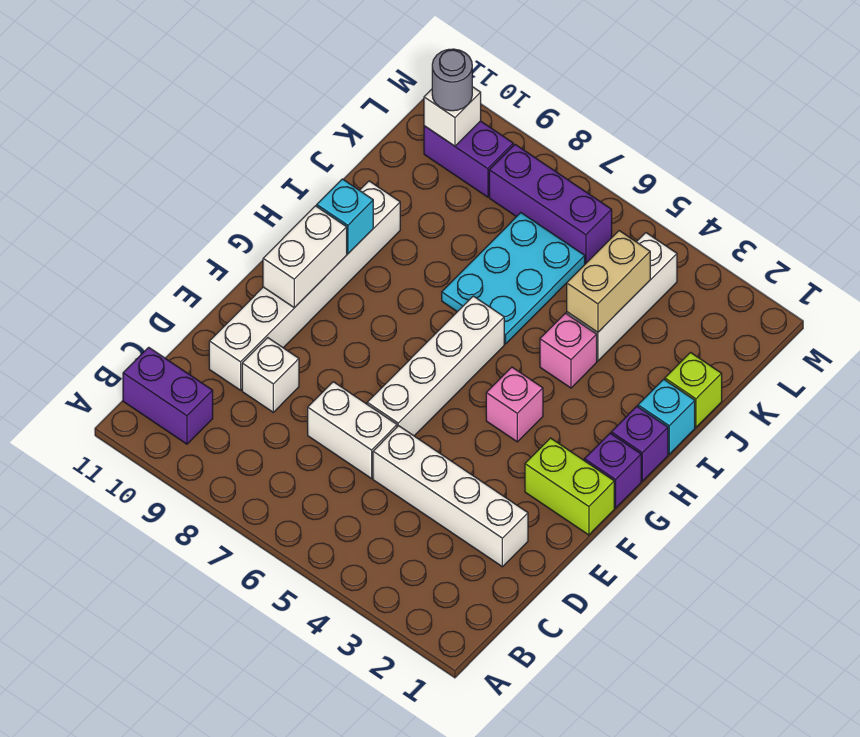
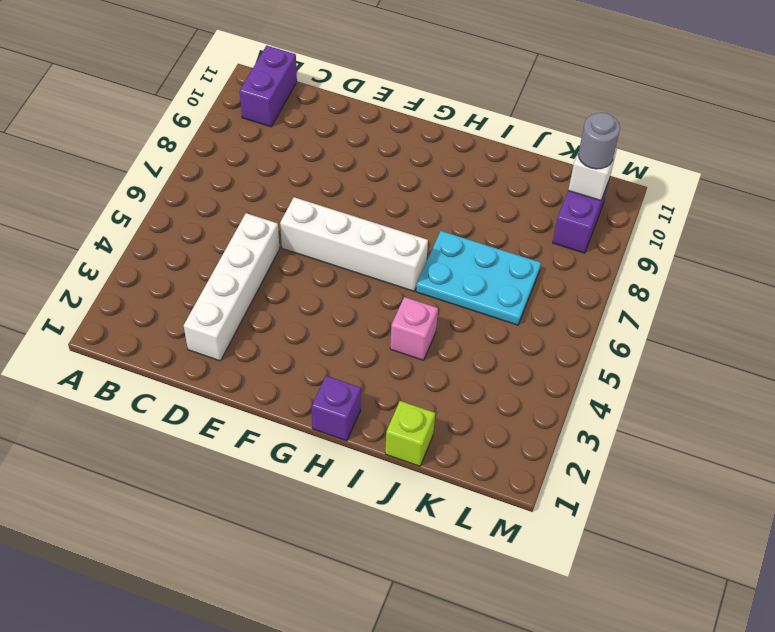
none -> white brick D6:D7 level 1
none -> white brick D9 level 1
none -> white brick D10:I10 level 1

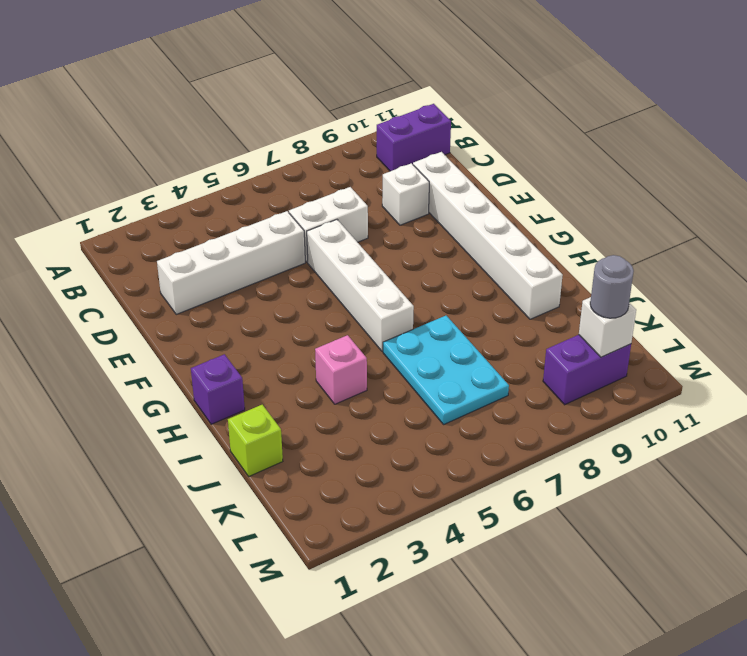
none -> lime brick F1:F2 level 1
none -> purple brick G1 level 1
none -> pink brick G4 level 1

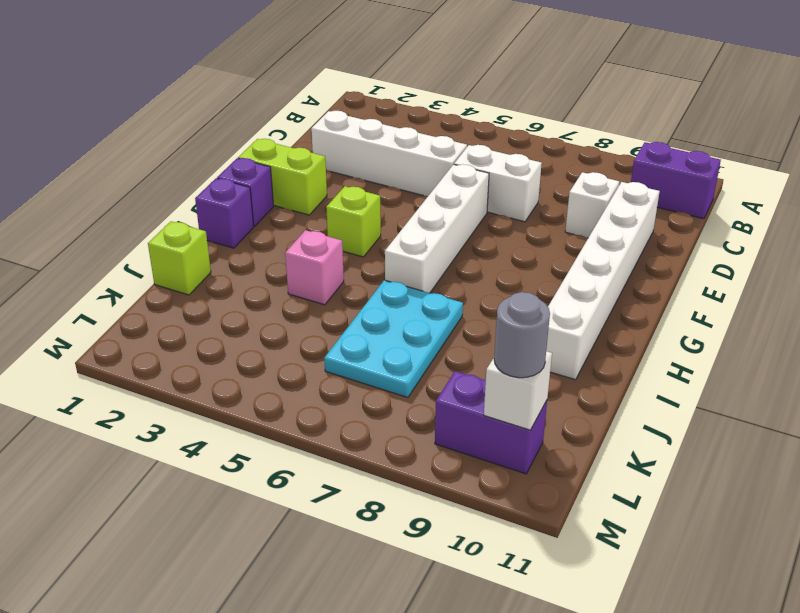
lime brick G4 level 1 -> pink brick G4 level 1
none -> cyan brick I1 level 1
none -> white brick J4:L4 level 1
none -> purple brick L6:L8 level 1

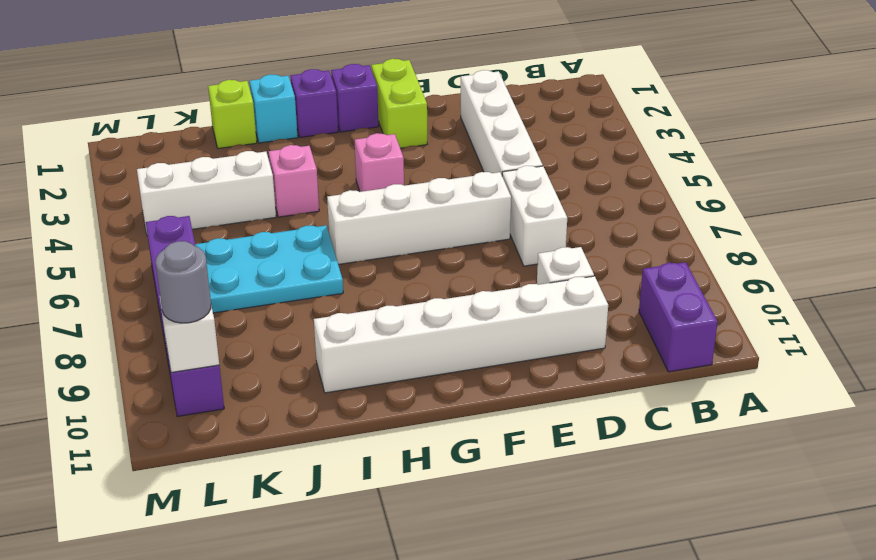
none -> white brick F10:G10 level 2
none -> cyan brick H10 level 2
none -> tan brick J4:K4 level 2

